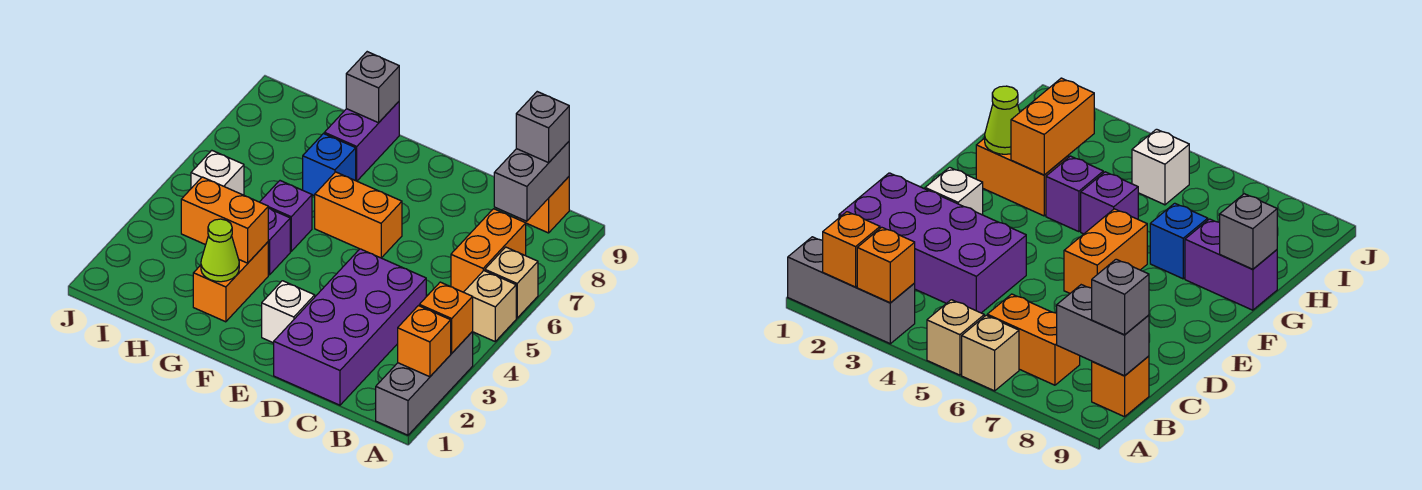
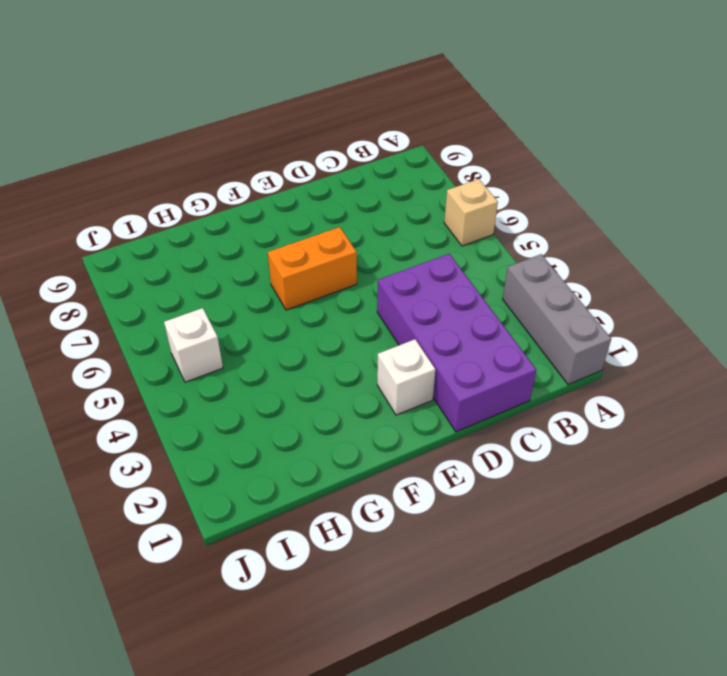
none -> tan brick A5 level 1
none -> orange brick B6:B7 level 1
none -> orange brick B9 level 1

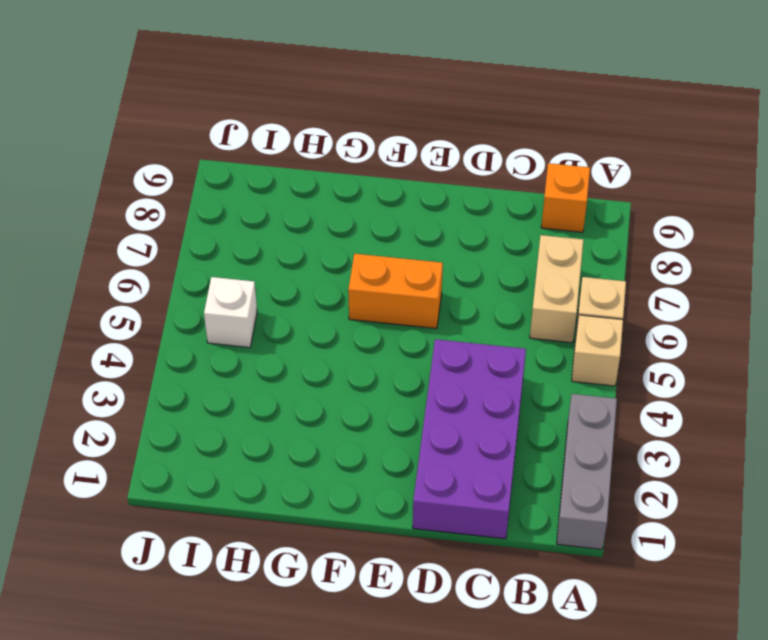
tan brick B6:B7 level 1 -> orange brick B6:B7 level 1
none -> white brick E2 level 1
none -> orange brick G2:G3 level 1
none -> purple brick G4 level 1

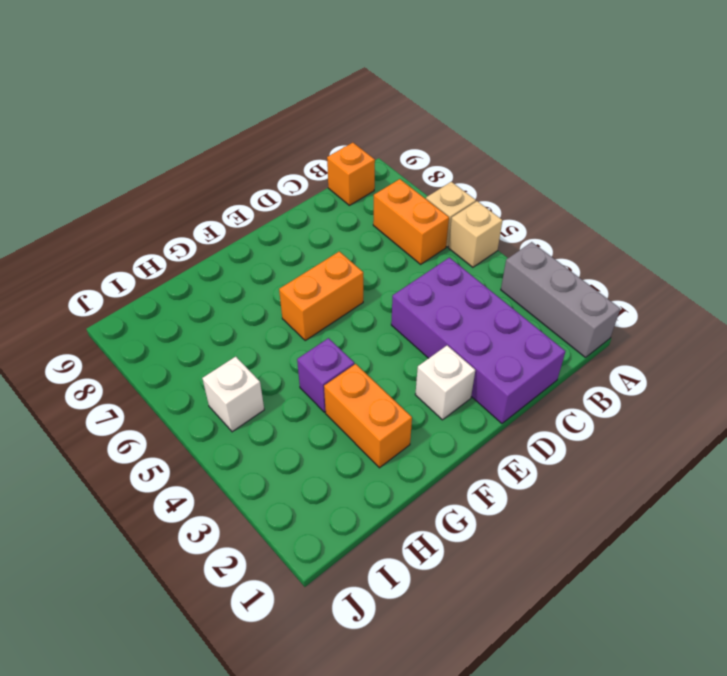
none -> purple brick G5 level 1
none -> blue brick G7 level 1
none -> purple brick G8:G9 level 1

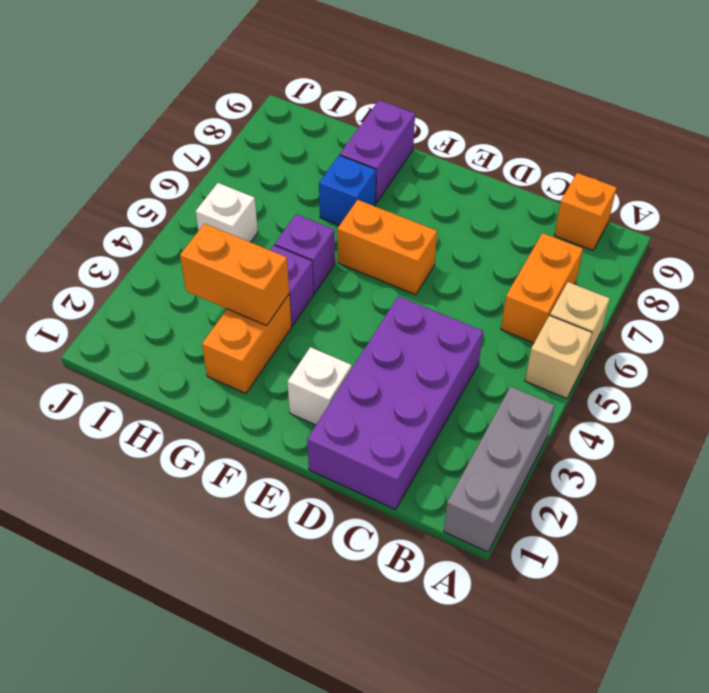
none -> orange brick A2 level 2
none -> orange brick A3 level 2
none -> grey brick B8:B9 level 2

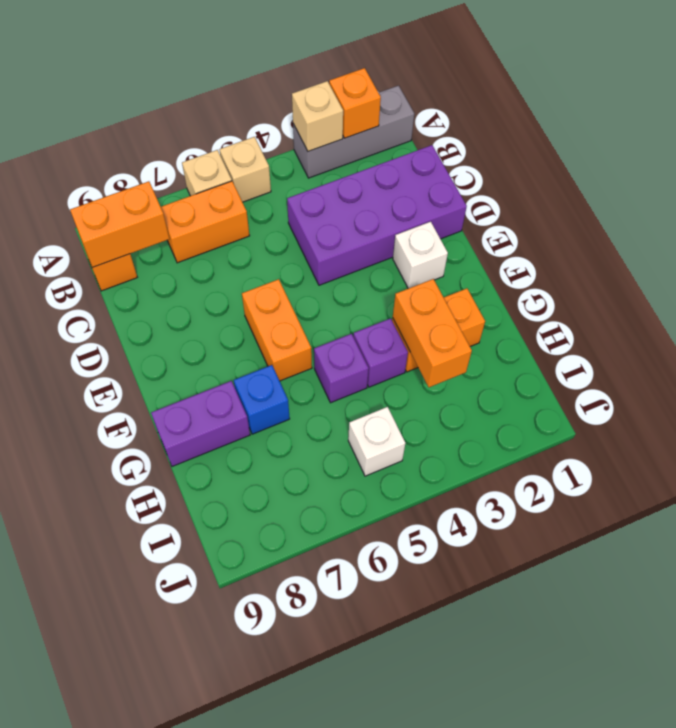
tan brick A3 level 2 -> orange brick A3 level 2
orange brick B8:B9 level 2 -> grey brick B8:B9 level 2
none -> lime cone G2 level 2
none -> grey brick G9 level 2
none -> grey brick B9 level 3

